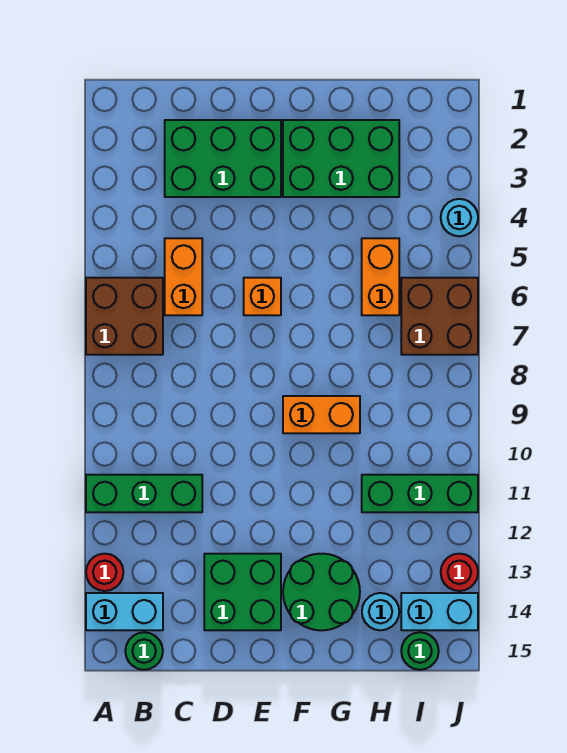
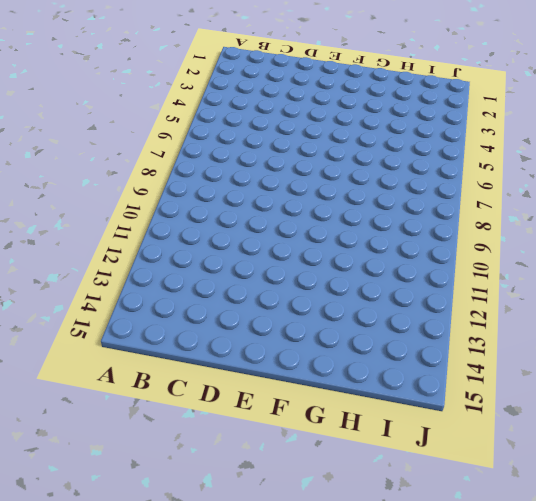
none -> brown brick A6:B7 level 1
none -> green brick A11:C11 level 1
none -> red round brick A13 level 1

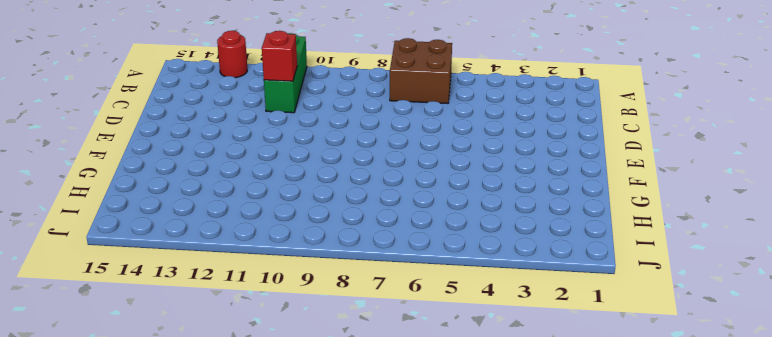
red brick C11 level 2 -> none
none -> cyan brick A14:B14 level 1
none -> green round brick B15 level 1
none -> green brick C2:E3 level 1

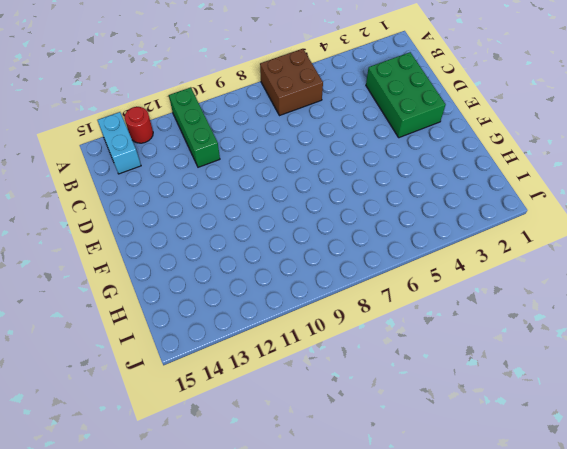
none -> green round brick B15 level 1
none -> orange brick C5:C6 level 1
none -> green brick D13:E14 level 1

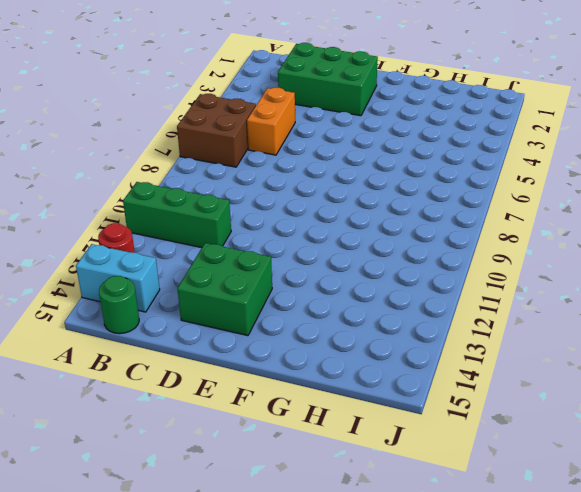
none -> orange brick E6 level 1
none -> green brick F2:H3 level 1
none -> orange brick F9:G9 level 1

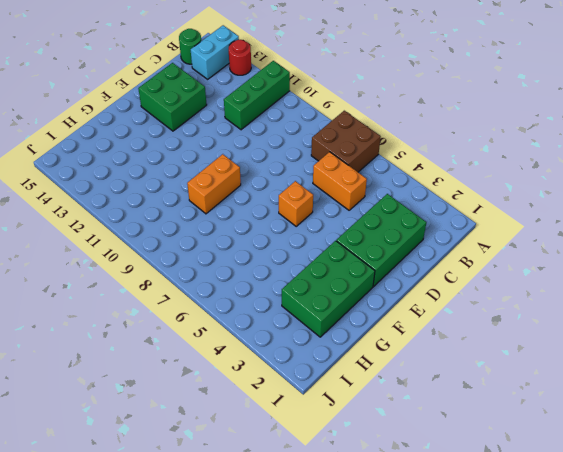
none -> green round brick F13:G14 level 1
none -> orange brick H5:H6 level 1
none -> green brick H11:J11 level 1

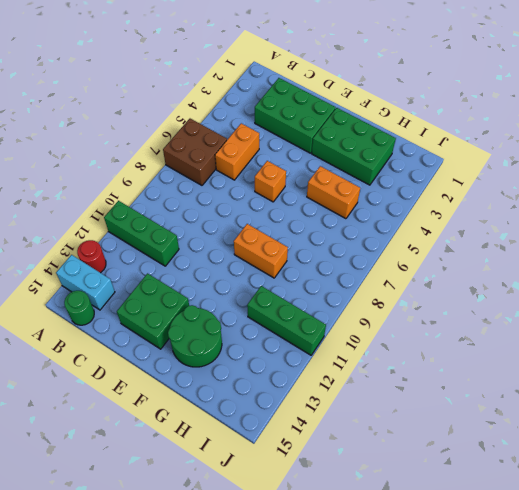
orange brick G5:H5 level 1 -> orange brick H5:H6 level 1
none -> cyan round brick H14 level 1
none -> brown brick I6:J7 level 1
none -> cyan brick I14:J14 level 1

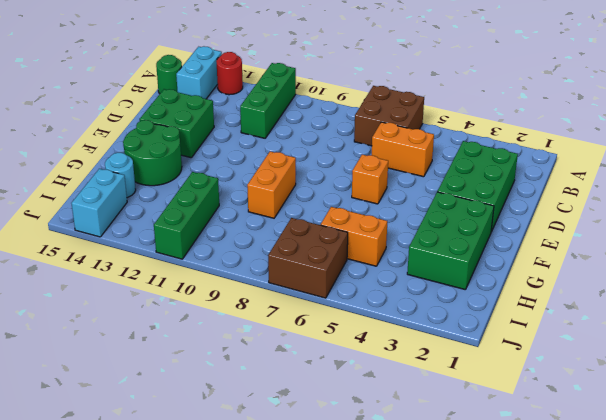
none -> green round brick I15 level 1
none -> cyan round brick J4 level 1
none -> red round brick J13 level 1

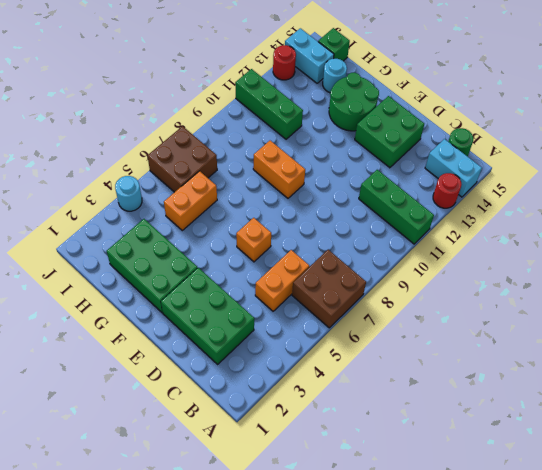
green brick I15 level 1 -> green round brick I15 level 1

